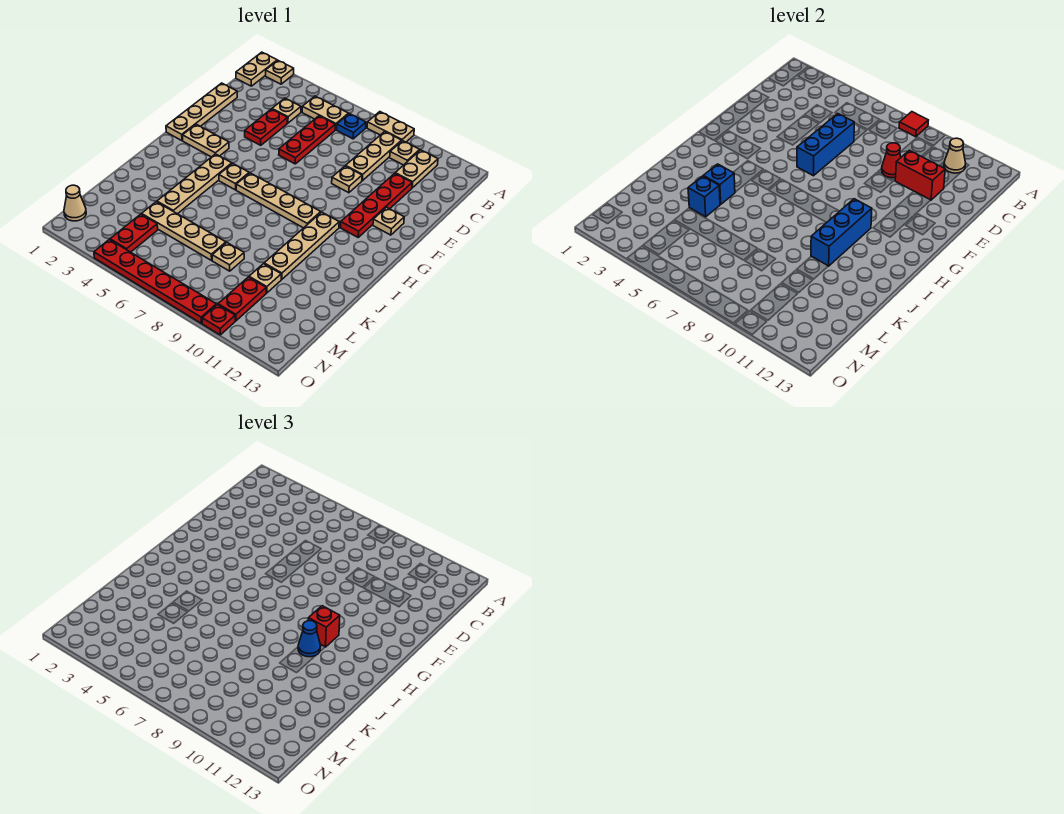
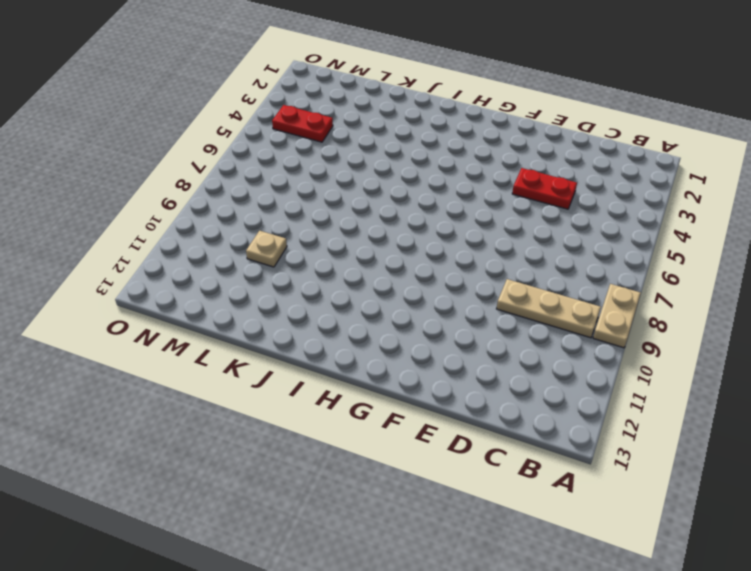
none -> tan plate A1:B1 level 1
none -> tan plate A2 level 1
none -> tan plate B5:B6 level 1
none -> blue plate B7 level 1

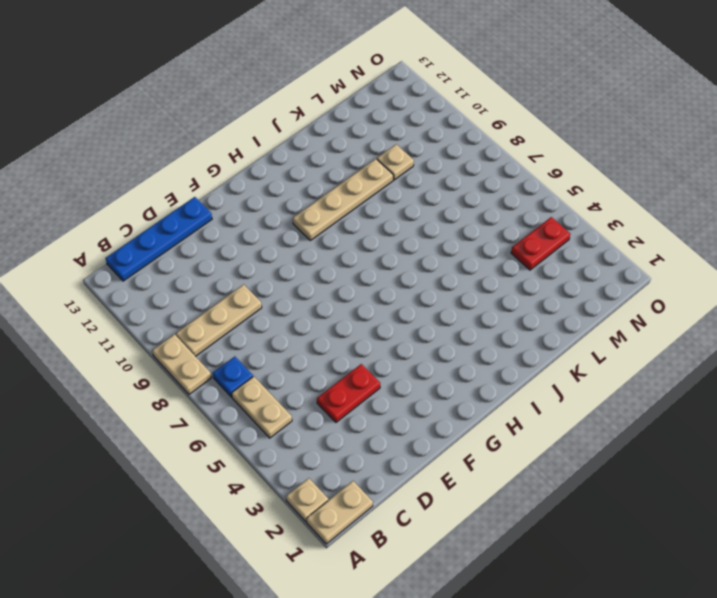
blue plate B13:E13 level 1 -> none
none -> tan plate B10 level 1
none -> tan plate B11:C11 level 1
none -> tan plate C4 level 1
none -> red plate C6:E6 level 1

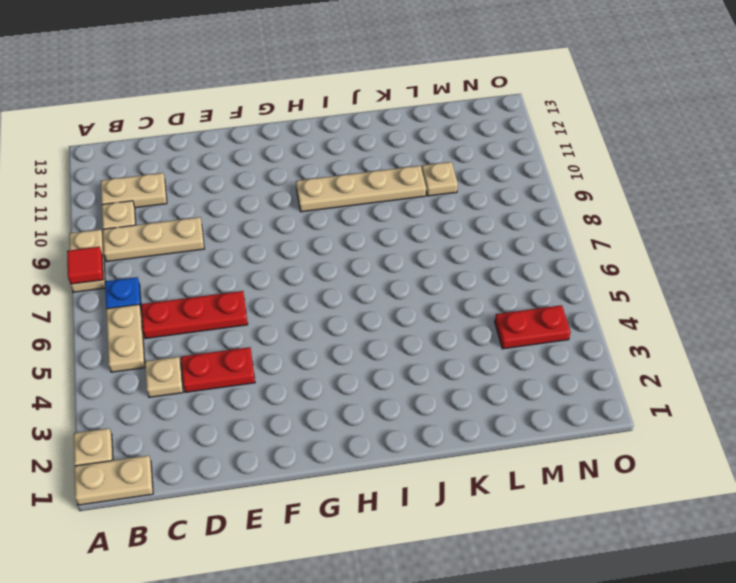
none -> tan plate D1:G1 level 1
none -> red plate D11:G11 level 1
none -> tan plate E9 level 1
none -> tan plate F12 level 1

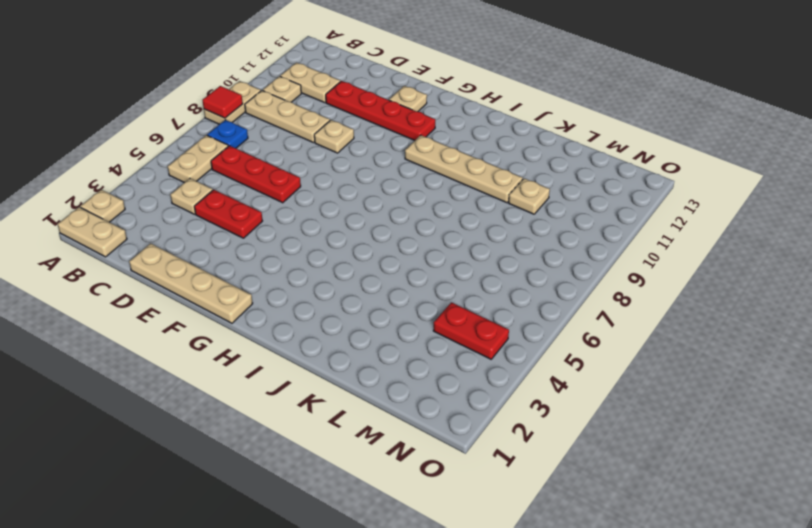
none -> tan plate G2:G3 level 1
none -> tan plate H4:K4 level 1
none -> tan plate H5 level 1
none -> tan plate H6:H9 level 1

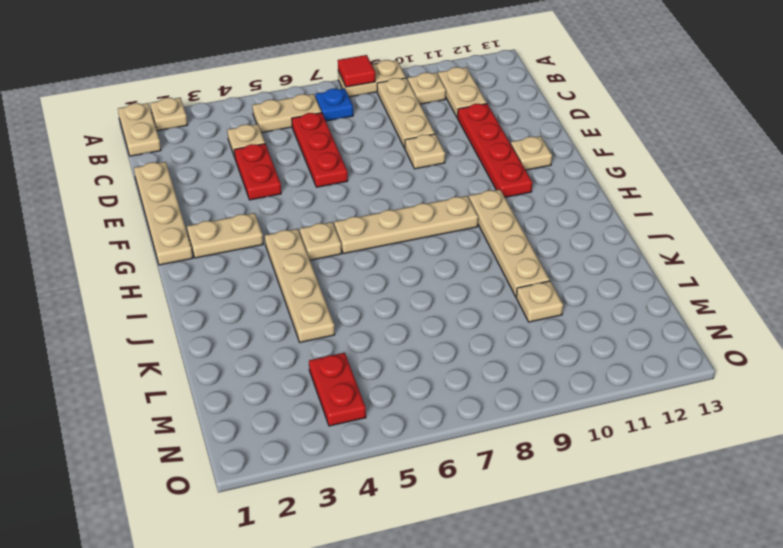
none -> tan plate L4:L7 level 1
none -> tan plate L8 level 1
none -> red plate M10:N10 level 1
none -> tan cone N1 level 1

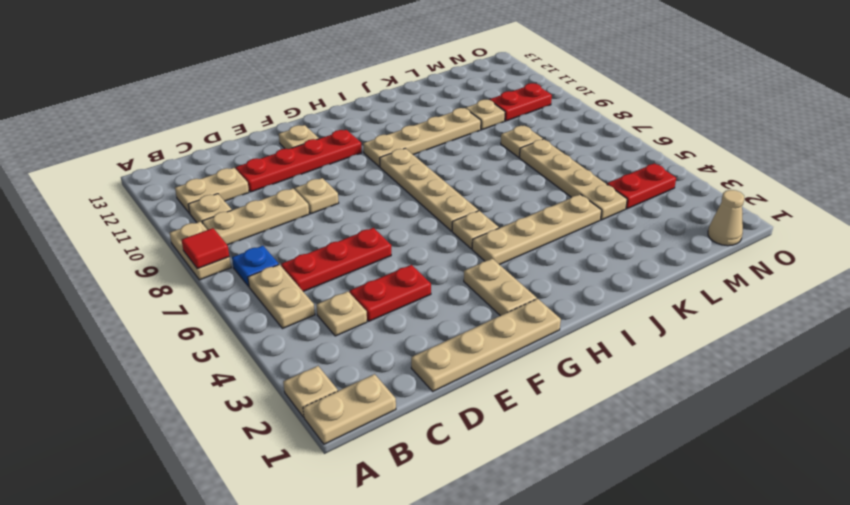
none -> red plate O4:O9 level 1
none -> red plate O10 level 1
none -> tan cone B11 level 2
none -> blue brick D6:F6 level 2

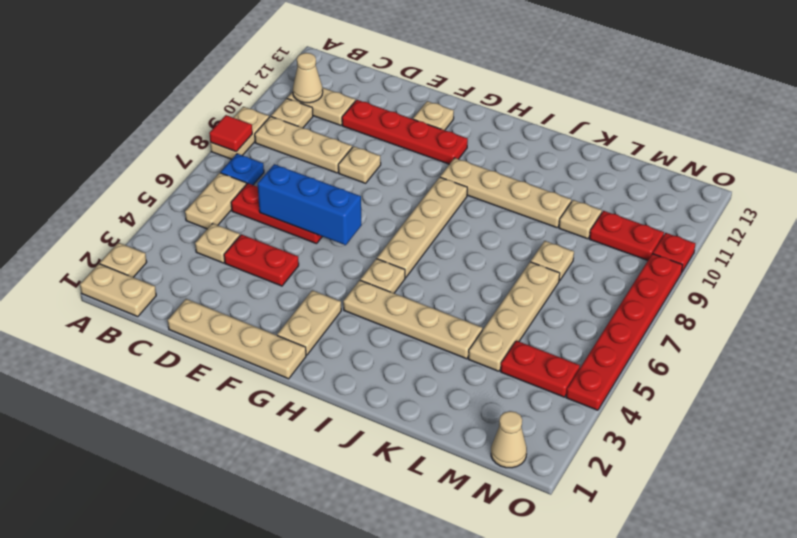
none -> red cone D9 level 2
none -> red brick D10:D11 level 2
none -> blue brick H10:J10 level 2
none -> blue brick J4 level 2

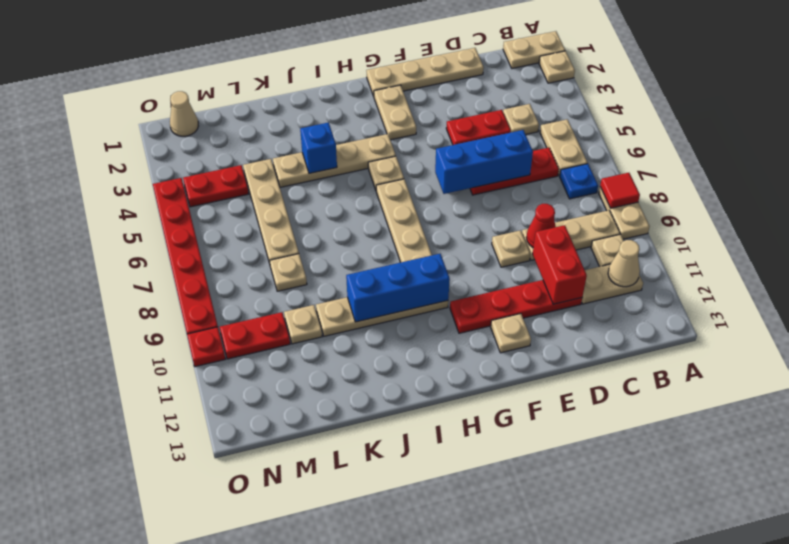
none -> blue brick K4 level 2
none -> red brick H10 level 3
none -> blue cone I10 level 3

